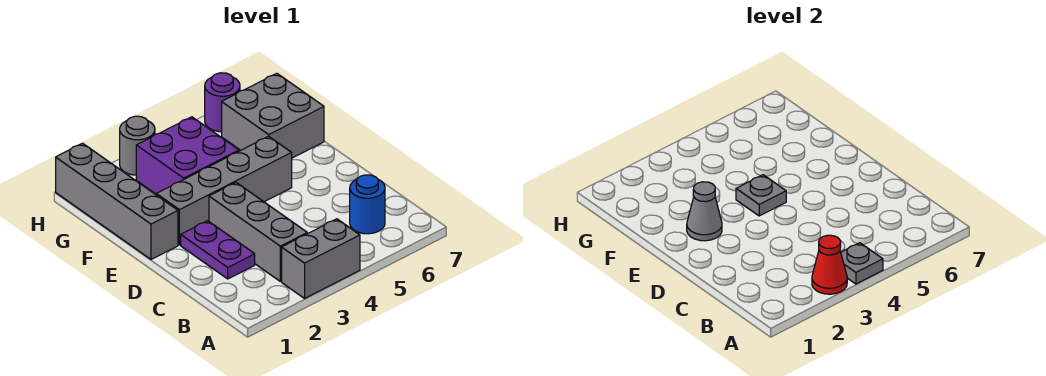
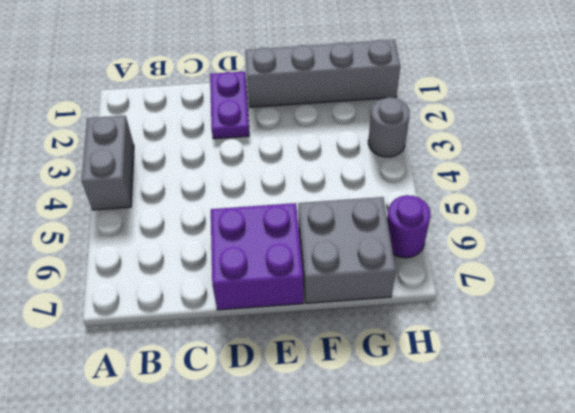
purple plate D1:D2 level 1 -> purple plate C2:D2 level 1
purple brick D6:E7 level 1 -> purple brick F3:G4 level 1
none -> grey brick B3:D3 level 1
none -> blue round brick B6 level 1
none -> grey brick E2:E5 level 1

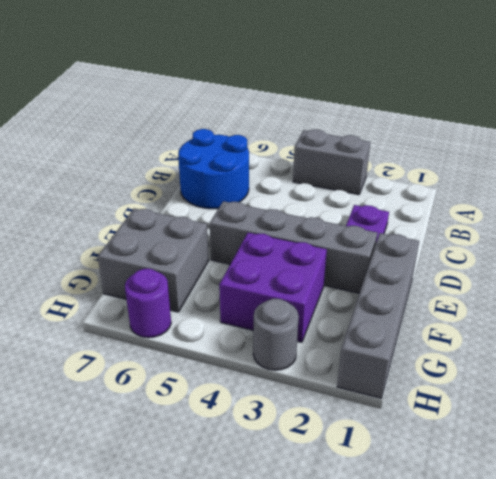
blue round brick B6:C7 level 1 -> blue round brick B6 level 1
none -> grey brick B3:D3 level 1
none -> red cone A3 level 2
none -> grey plate A4 level 2

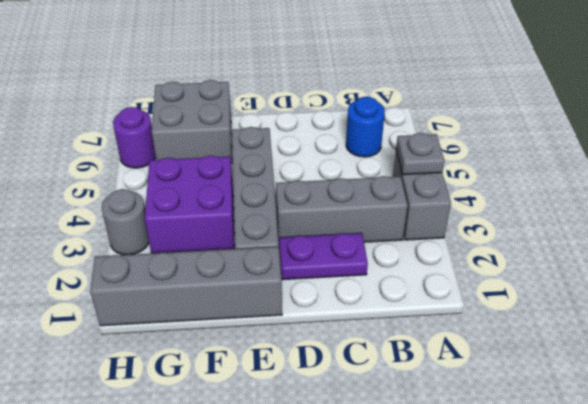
none -> red cone A3 level 2
none -> grey cone E2 level 2
none -> grey plate E4 level 2

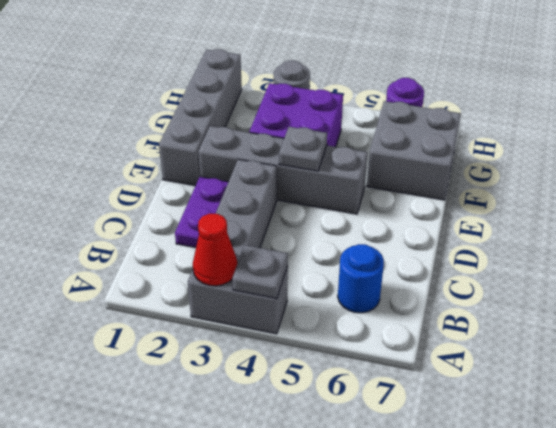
none -> grey cone E2 level 2

